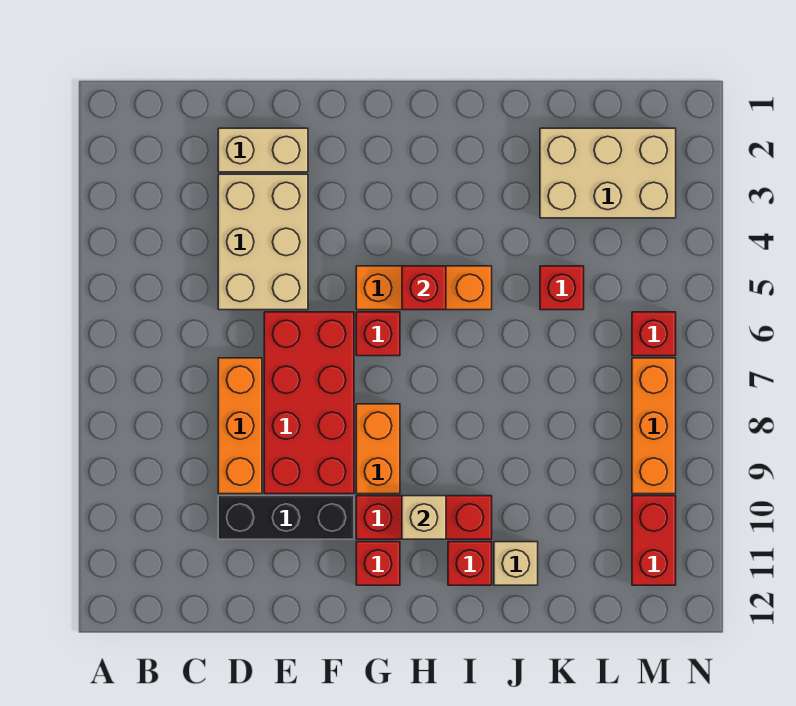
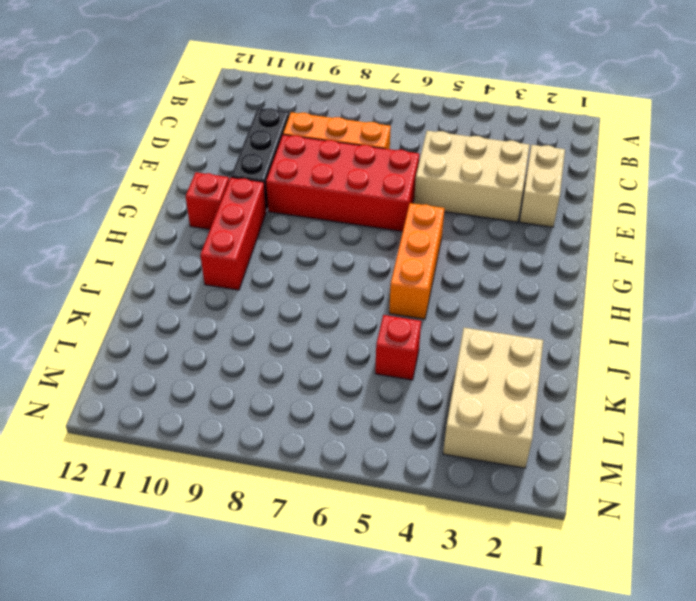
none -> red brick G6 level 1
none -> orange brick G8:G9 level 1
none -> red brick I11 level 1

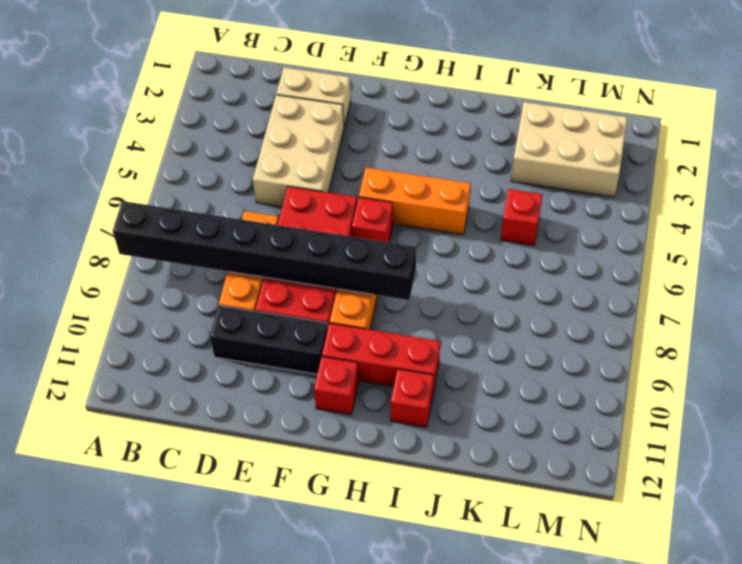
black brick A8:H8 level 2 -> none
none -> tan brick J11 level 1
none -> red brick M6 level 1
none -> orange brick M7:M9 level 1

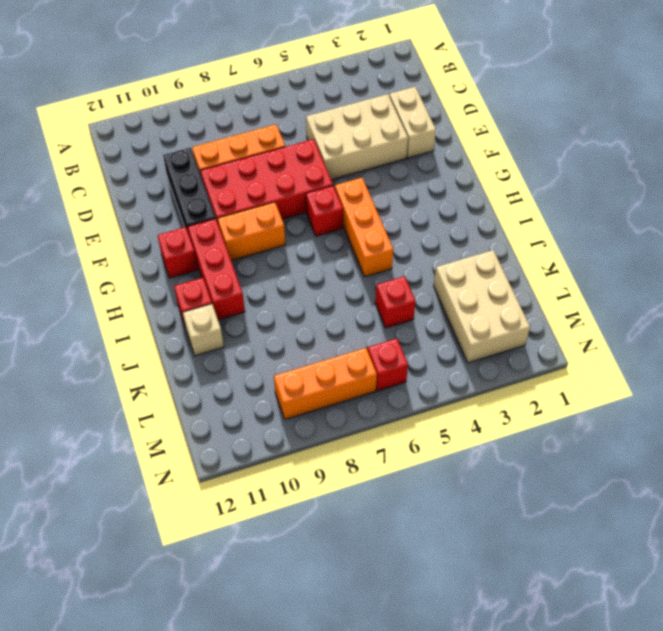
none -> red brick M10:M11 level 1
none -> red brick H5 level 2
none -> tan brick H10 level 2

